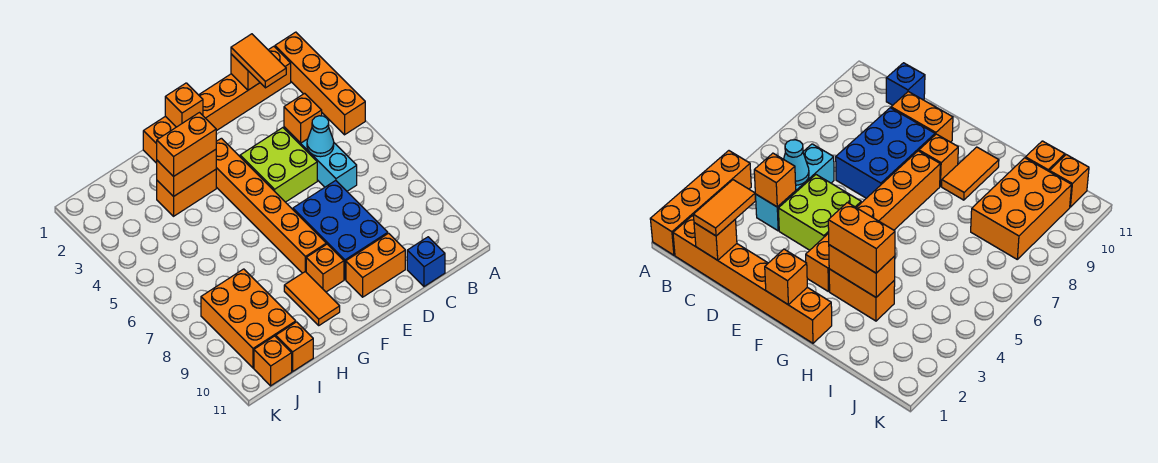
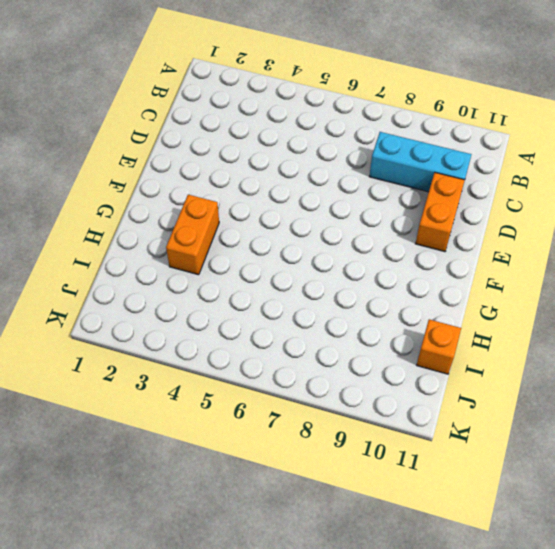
cyan brick C8:C10 level 1 -> cyan brick C4:C6 level 1
none -> orange brick A1:A4 level 1
none -> orange brick B1:G1 level 1
none -> blue brick C11 level 1

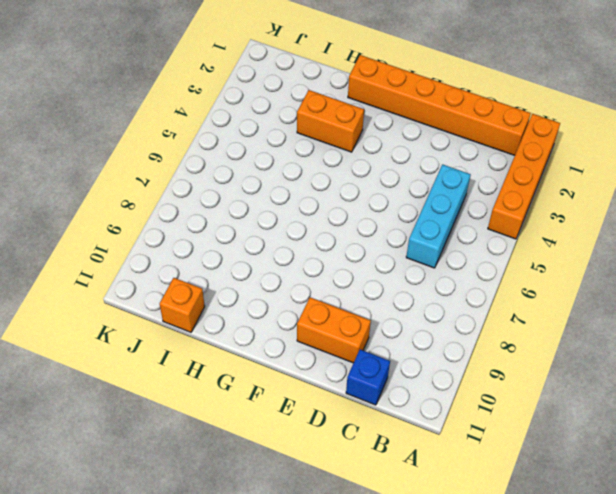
none -> lime brick D4:E5 level 1
none -> blue brick D7:E9 level 1
none -> orange brick F3:F8 level 1

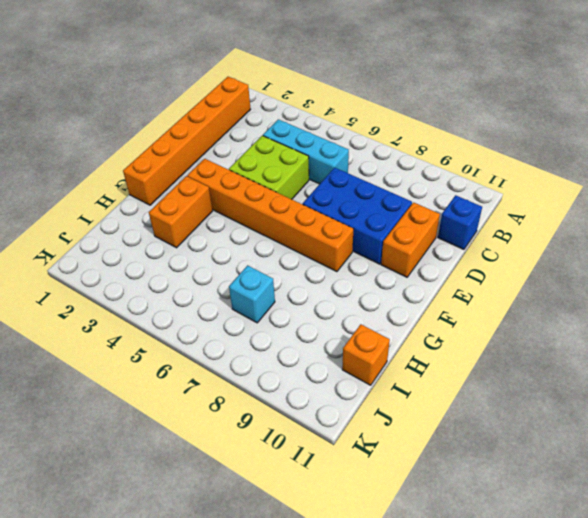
cyan brick I7 level 1 -> none
none -> orange brick A1:A4 level 1
none -> orange brick F9 level 1
none -> orange tile G9:G10 level 1

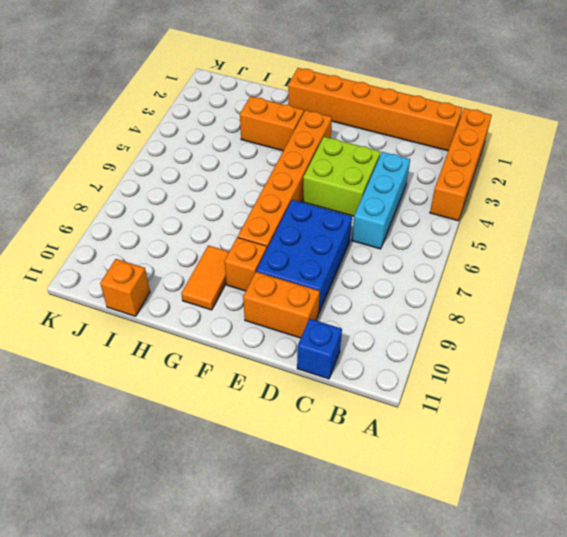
none -> orange brick I8:J10 level 1
none -> orange brick J11 level 1
none -> orange brick C1 level 2

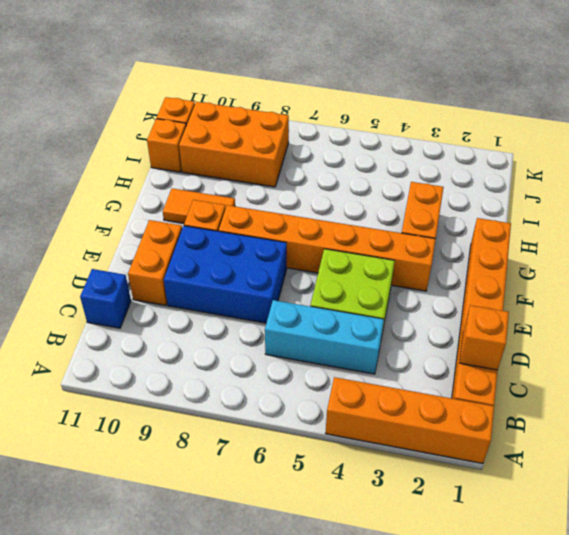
none -> orange brick C4 level 2
none -> cyan cone C5 level 2
none -> orange brick F1 level 2

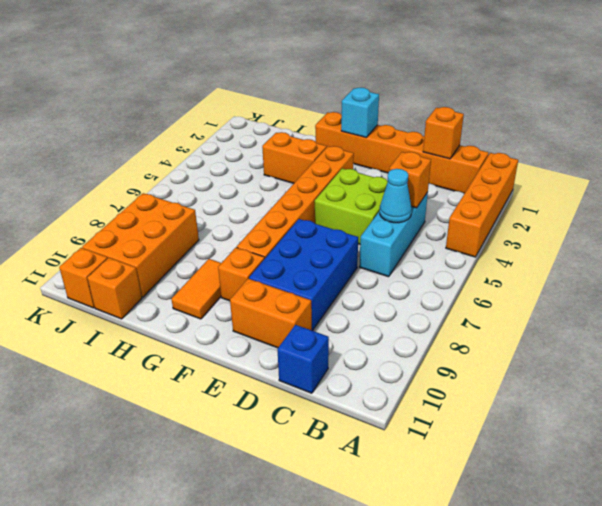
cyan brick F1 level 2 -> orange brick F1 level 2
none -> orange brick G3:H3 level 2
none -> orange tile C1:C2 level 3
none -> orange brick G3:H3 level 3

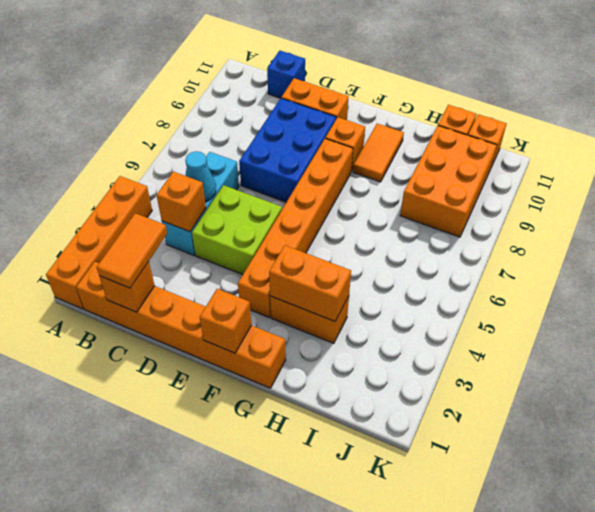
none -> orange brick G3:H3 level 3

